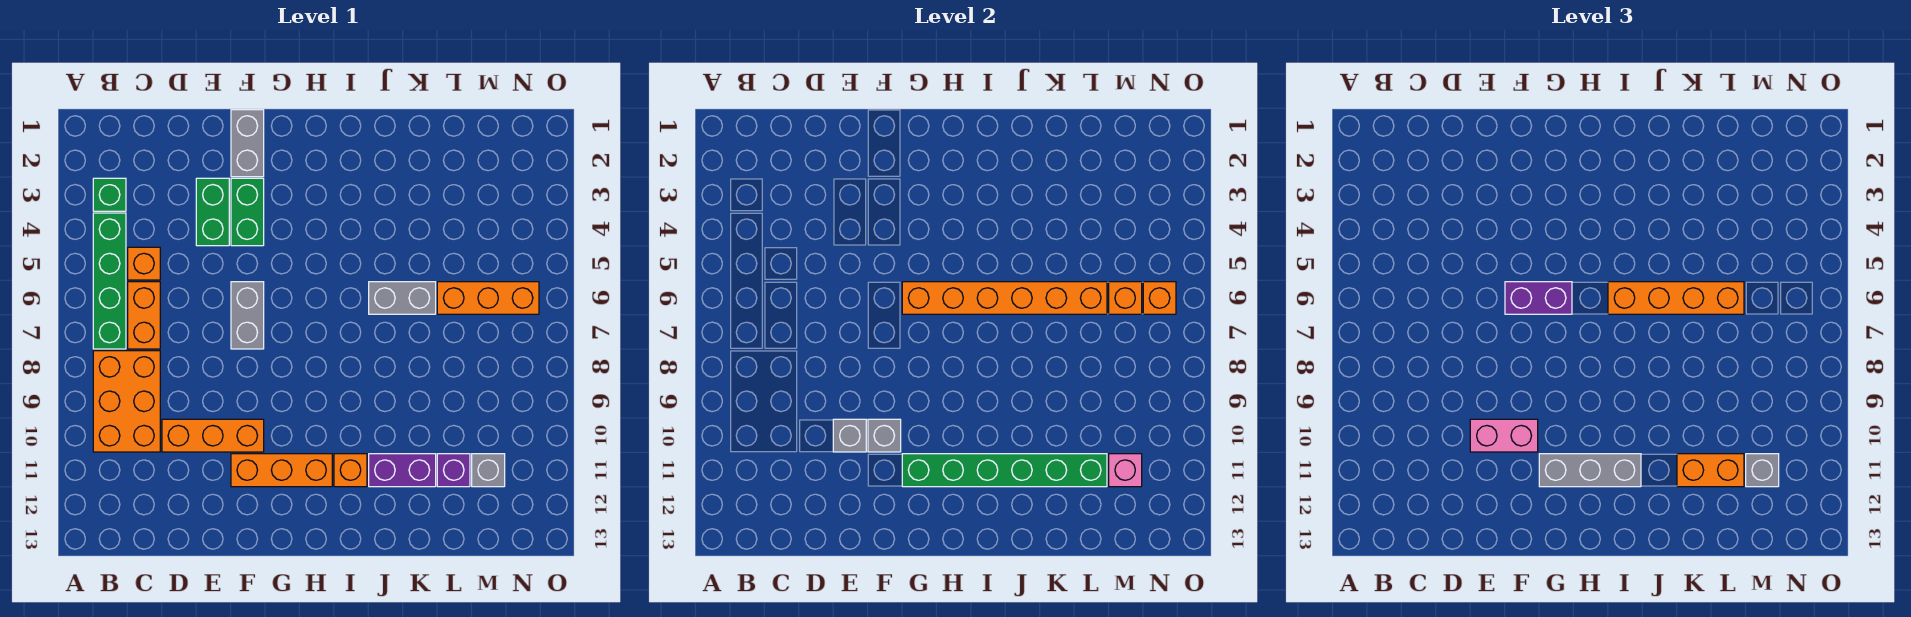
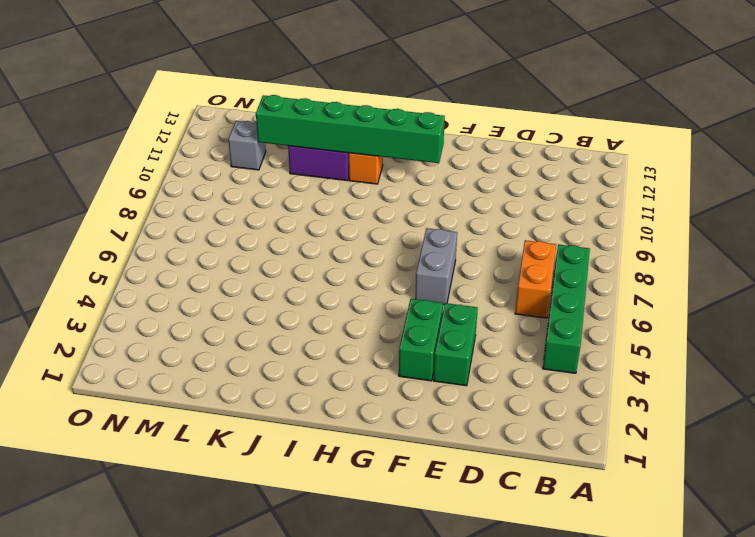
none -> green brick B3 level 1
none -> orange brick B8:C10 level 1
none -> orange brick C5 level 1
none -> orange brick D10:F10 level 1

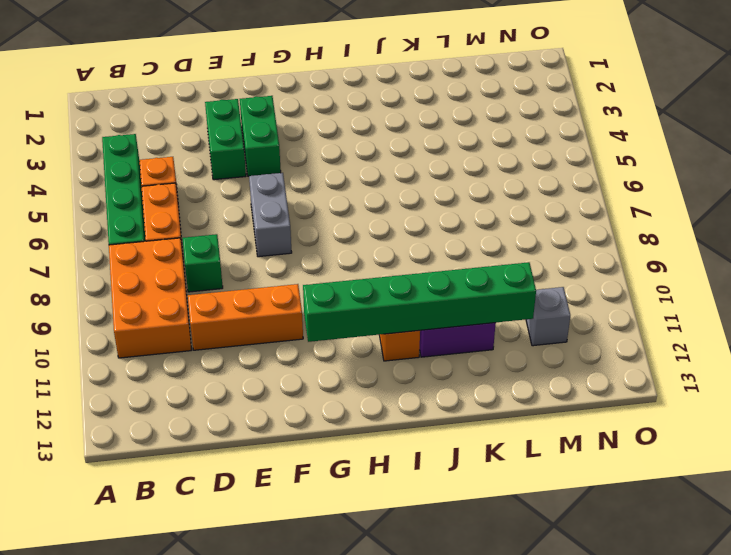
green brick D8 level 1 -> green brick B3 level 1
none -> grey brick F1:F2 level 1
none -> orange brick F11:H11 level 1
none -> grey brick J6:K6 level 1
none -> orange brick L6:N6 level 1

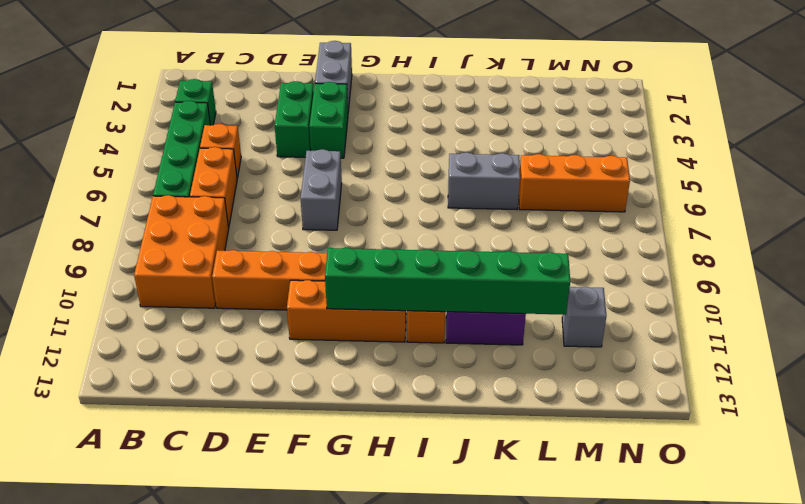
none -> purple brick L11 level 1
none -> grey brick E10 level 2
none -> grey brick F10 level 2
none -> orange brick G6:L6 level 2

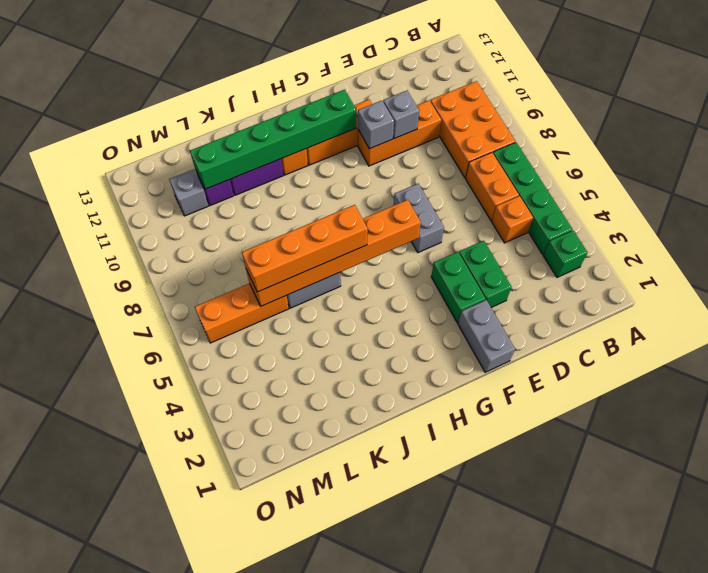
none -> orange brick M6 level 2
none -> pink brick M11 level 2
none -> orange brick N6 level 2
none -> pink brick E10:F10 level 3

